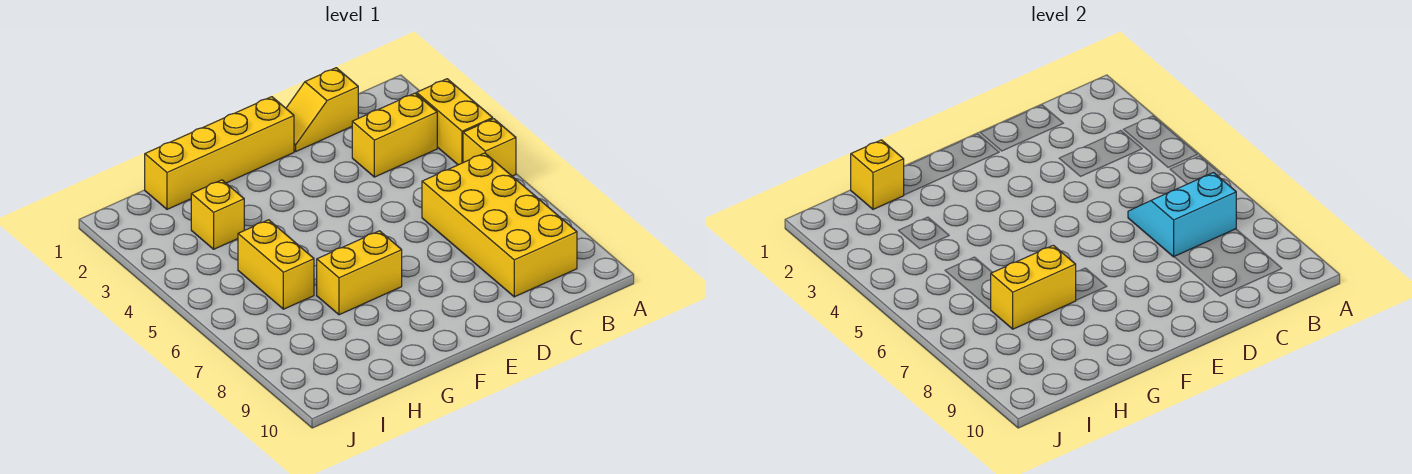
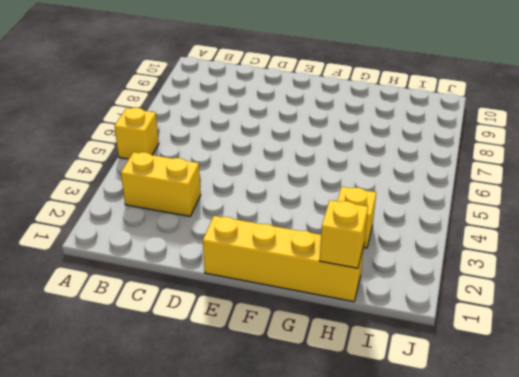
none -> yellow brick A3:A4 level 1
none -> yellow brick B6:C9 level 1
none -> yellow slope C1:D1 level 1 top C

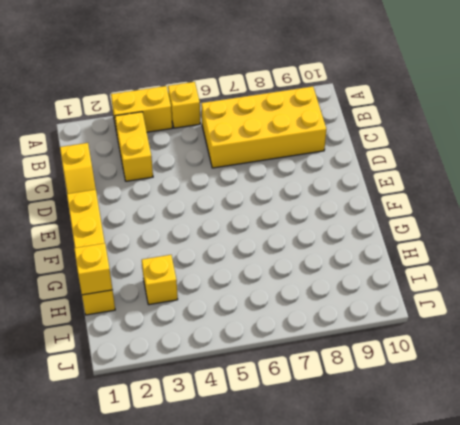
none -> yellow brick F7:G7 level 1
none -> yellow brick H5:H6 level 1
none -> cyan slope B6:C7 level 2 top 7

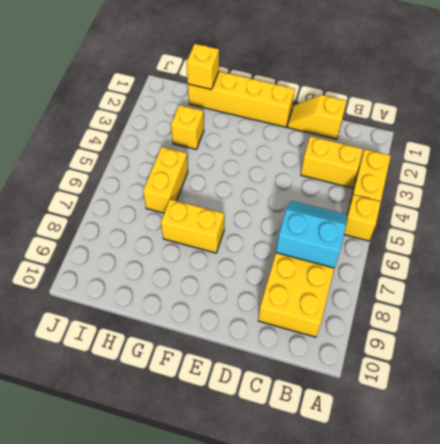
none -> yellow brick G7:H7 level 2

